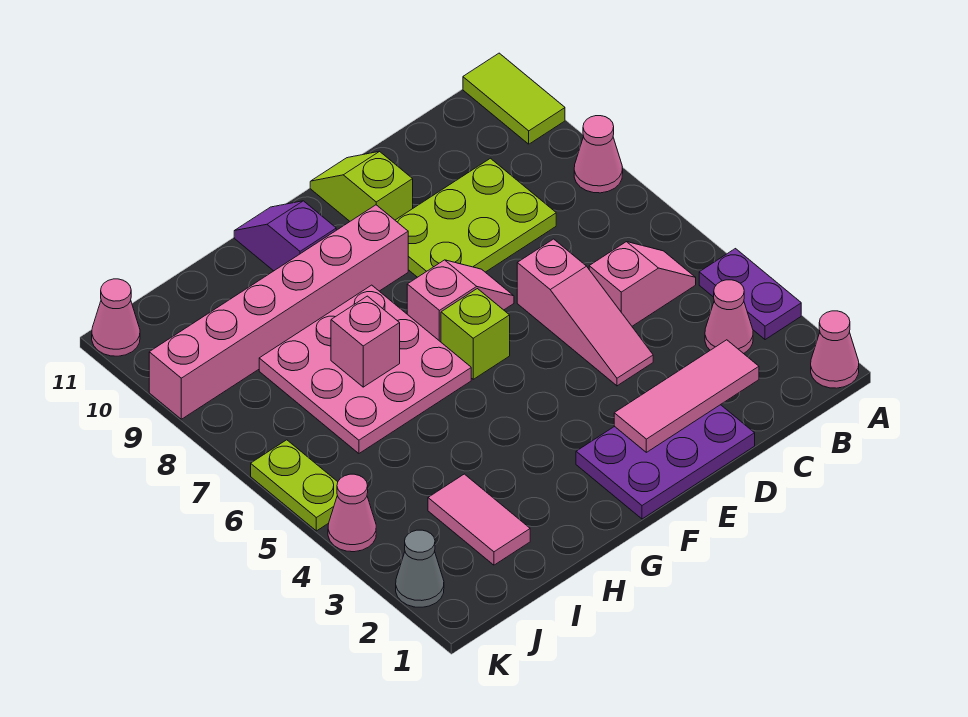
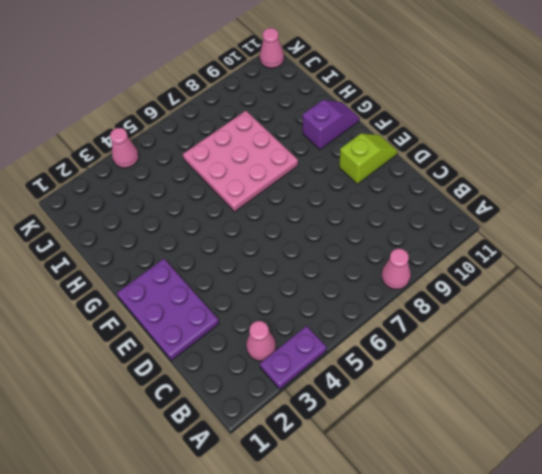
none -> pink cone A1 level 1
none -> lime tile A10:A11 level 1
none -> pink slope B5:C5 level 1 top C

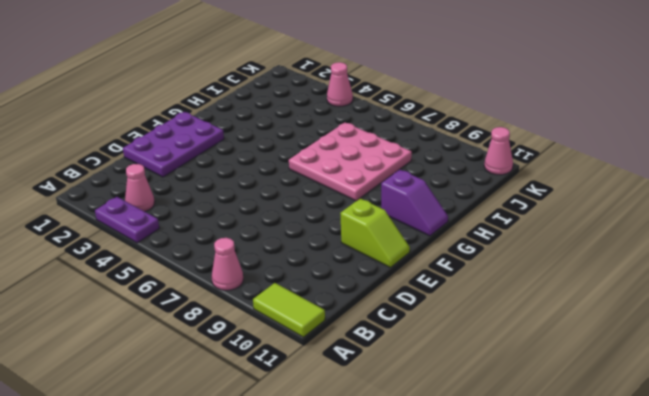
none -> pink cone A1 level 1
none -> pink slope B5:C5 level 1 top C
none -> lime plate C8:E9 level 1

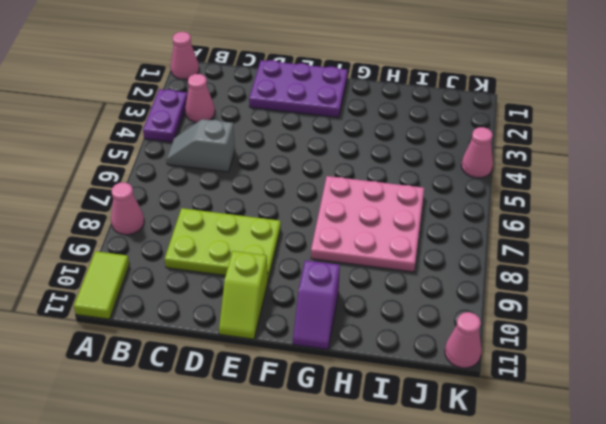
grey slope B5:C5 level 1 top C -> pink slope B5:C5 level 1 top C
none -> pink slope D4:D6 level 1 top 6
none -> pink slope E7:F7 level 1 top F
none -> lime brick F6 level 1

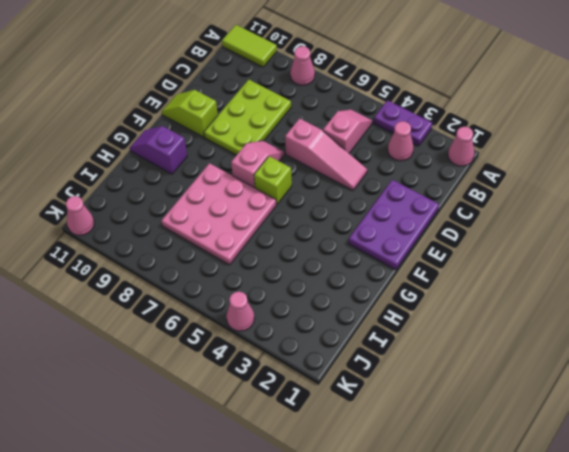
none -> pink brick F9:K9 level 1
none -> pink tile I2:I3 level 1
none -> grey cone K2 level 1

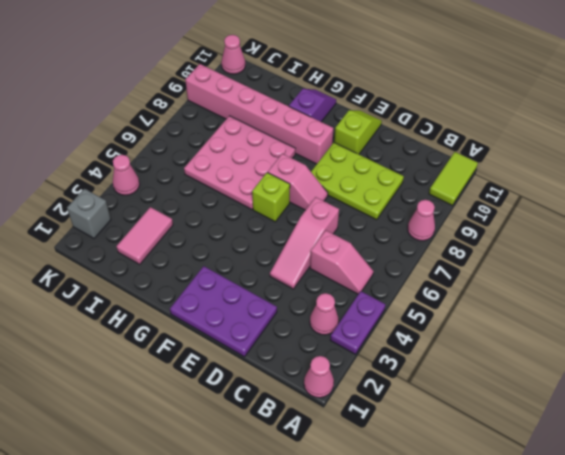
grey brick K2 level 1 -> grey cone K2 level 1
none -> lime plate K5:K6 level 1
none -> pink tile C2:E2 level 2
none -> pink brick H7 level 2

